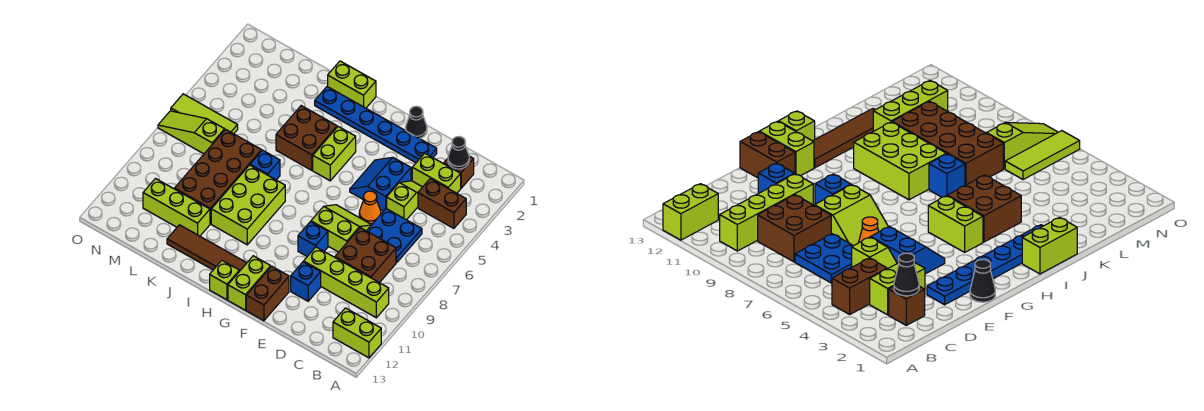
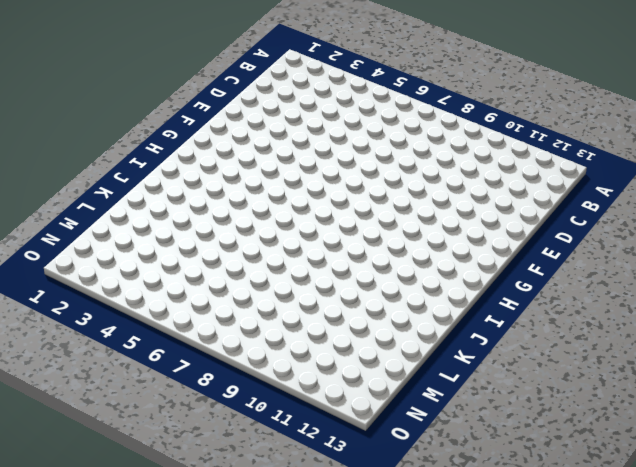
none -> lime brick A12:B12 level 1
none -> brown brick B4:C4 level 1
none -> lime brick B10:E10 level 1

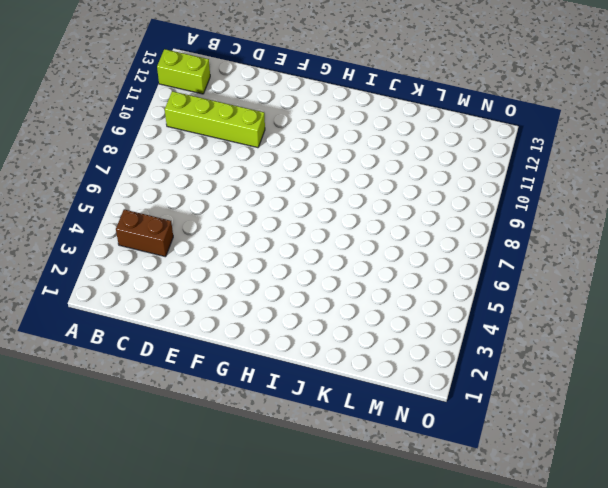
none -> brown brick C2 level 1
none -> lime brick C3:D3 level 1
none -> blue plate C6:D7 level 1

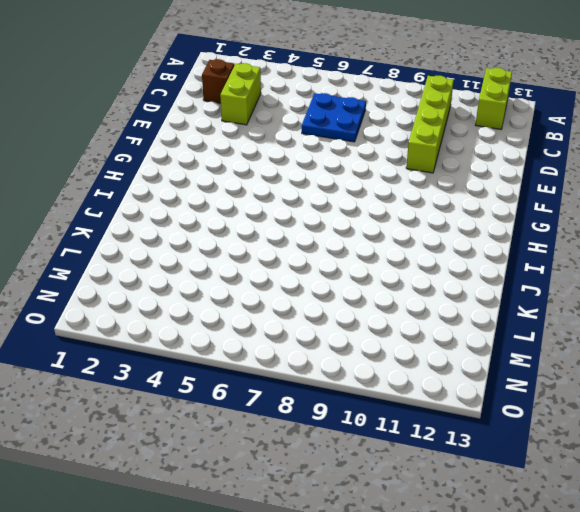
none -> brown brick B4:C4 level 1
none -> brown brick C8:D9 level 1
none -> lime slope D4:D5 level 1 top 5

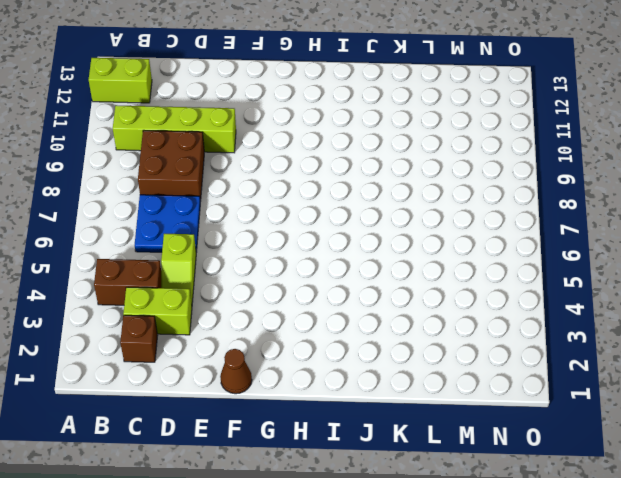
brown cone F1 level 1 -> black cone F1 level 1
none -> blue plate E2:J2 level 1
none -> blue slope E4:F5 level 1 top E
none -> orange cone E6 level 1

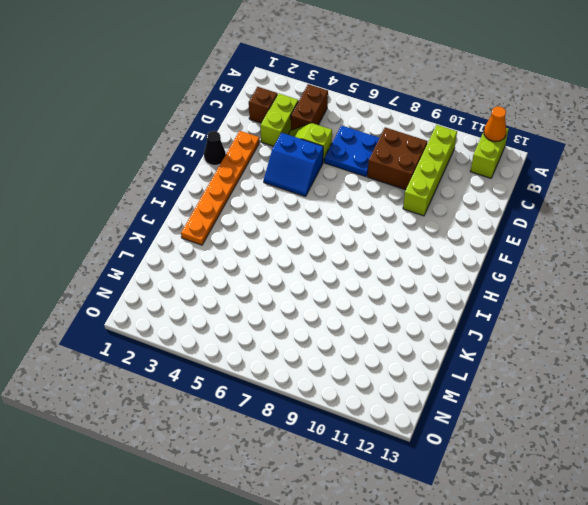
orange cone A12 level 2 -> orange cone E6 level 1
orange plate E2:J2 level 1 -> blue plate E2:J2 level 1
none -> lime slope E7:F8 level 1 top 8
none -> blue brick E11 level 1
none -> blue brick F9 level 1

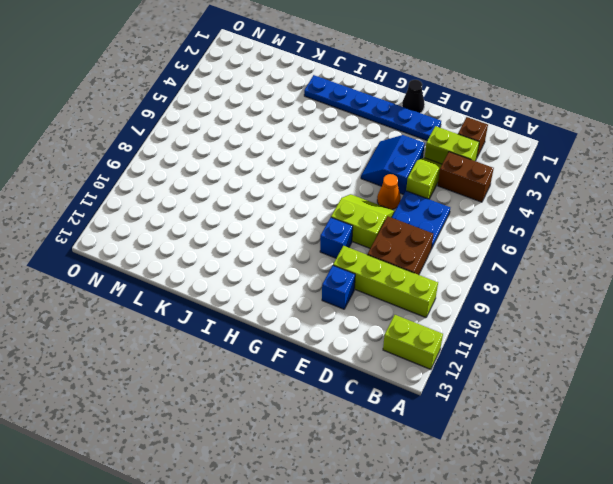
none -> brown brick F12:F13 level 1
none -> lime brick G12:G13 level 1
none -> lime brick H4:H5 level 1

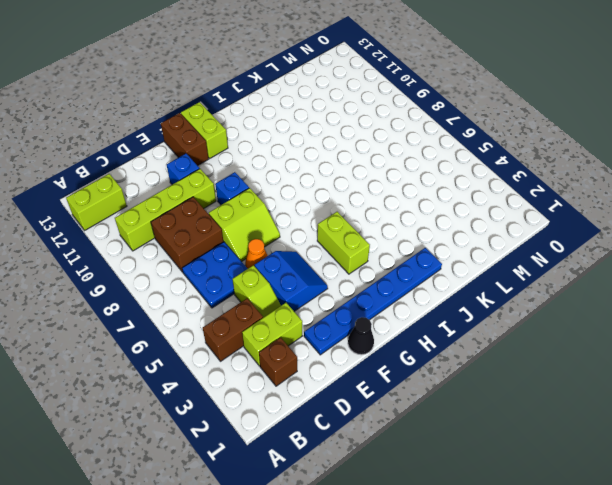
none -> brown tile H12:K12 level 1
none -> lime brick H13 level 1
none -> lime brick I1:J1 level 1

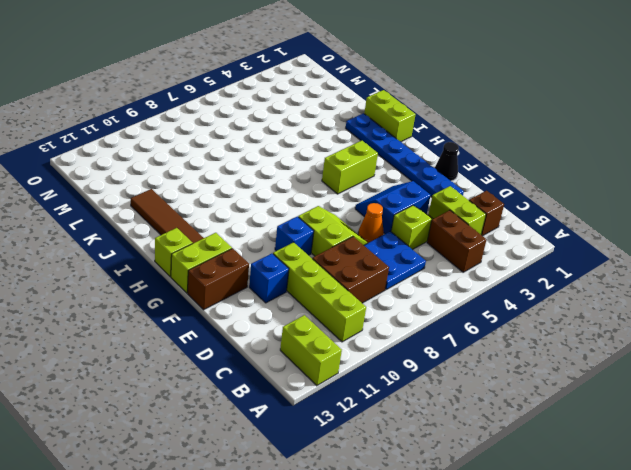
none -> brown brick I4:J5 level 1
none -> lime brick I8:J10 level 1
none -> blue brick J7 level 1

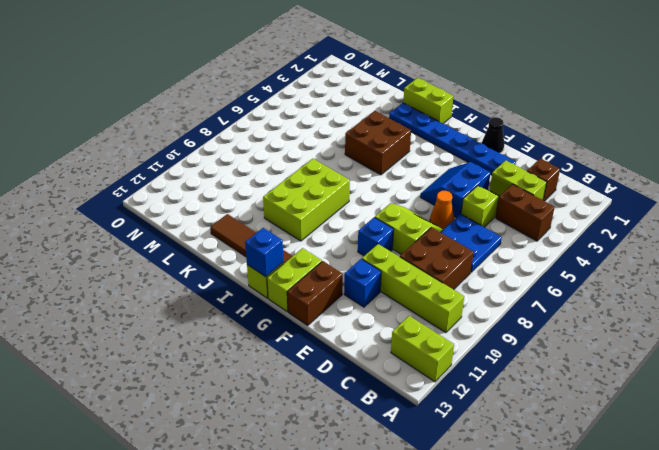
blue brick H13 level 2 -> blue brick J7 level 1
none -> lime brick H4:H5 level 1
none -> brown brick K7:L10 level 1
none -> lime brick K11:M11 level 1

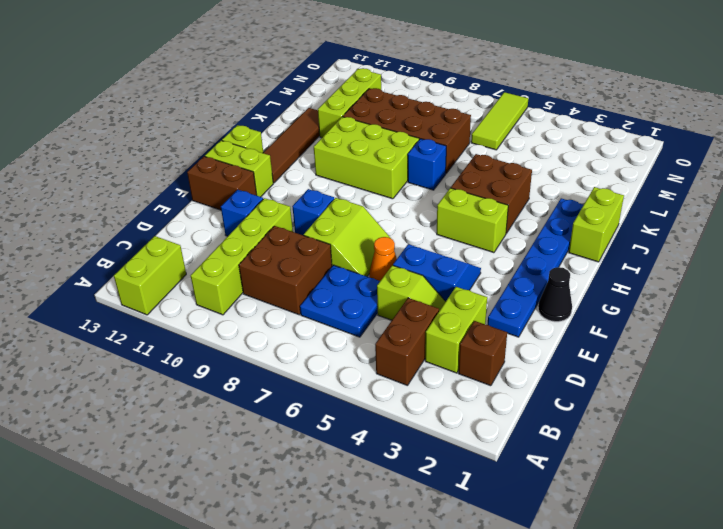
none -> lime slope M7:O7 level 1 top M
none -> black cone C2 level 2

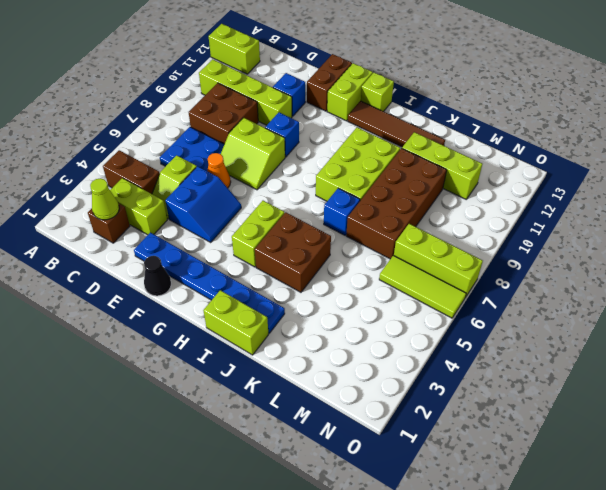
lime cone C2 level 2 -> black cone C2 level 2
lime brick M7:O7 level 1 -> lime slope M7:O7 level 1 top M

